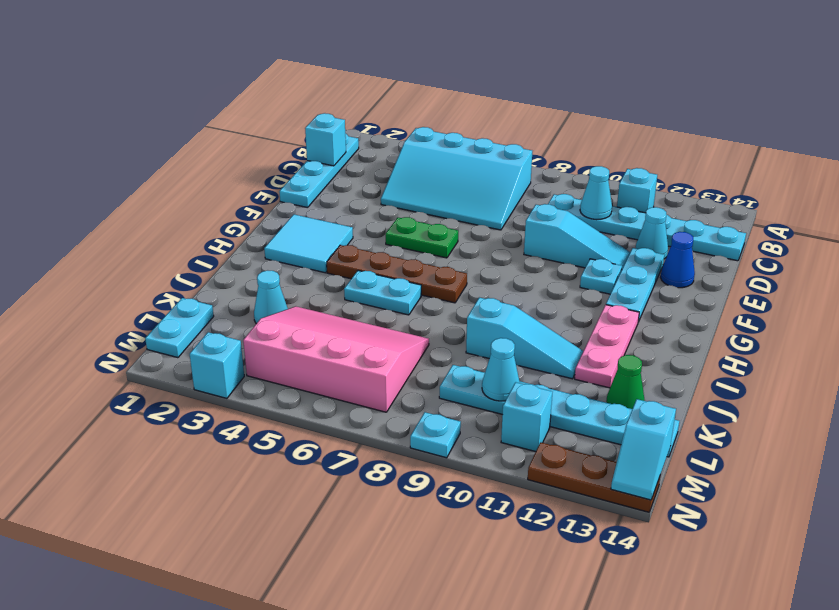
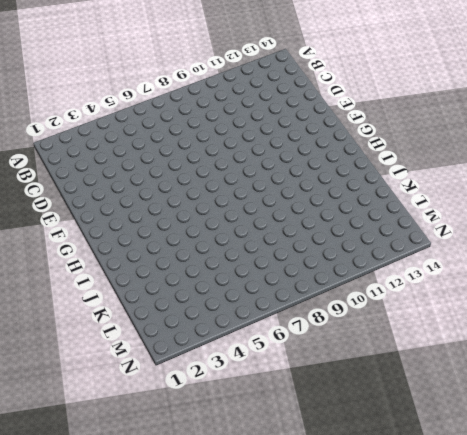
none -> cyan plate B1:E1 level 1
none -> cyan slope B4:D7 level 1 top B
none -> cyan brick B11 level 1

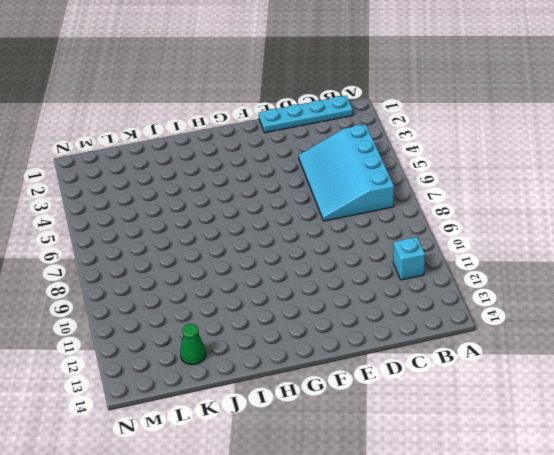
none -> cyan plate C9:C14 level 1
none -> cyan cone D12 level 1
none -> cyan slope E9:E11 level 1 top 9

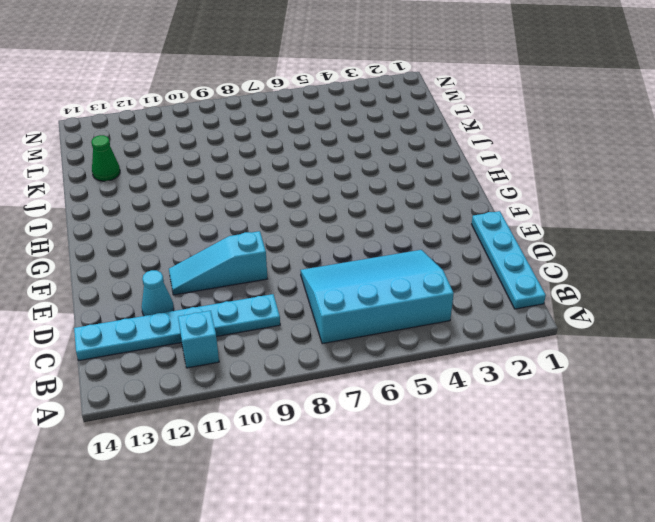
none -> cyan plate E12:G12 level 1
none -> blue cone E13 level 1
none -> green plate F5:F6 level 1

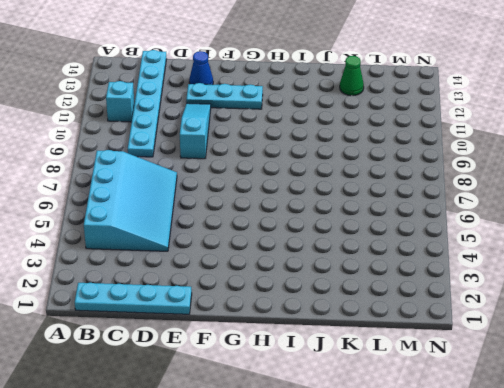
none -> cyan cone D12 level 1
none -> green plate F5:F6 level 1
none -> cyan plate F11 level 1

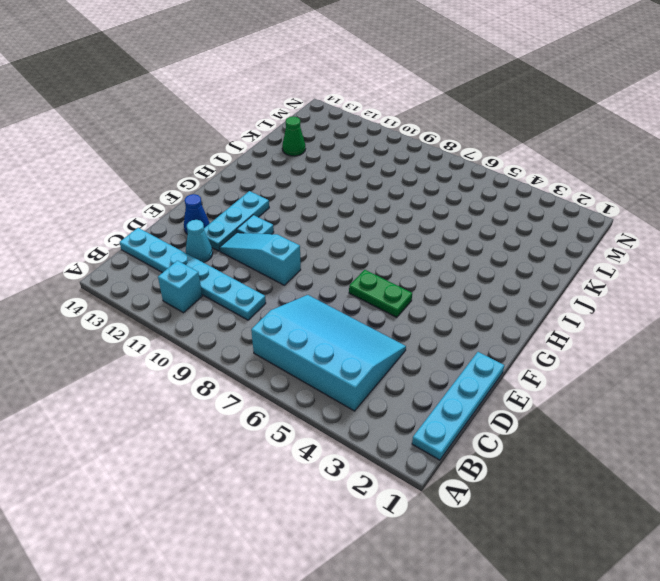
none -> cyan tile G2:H3 level 1
none -> brown plate H4:H7 level 1
none -> pink plate H12:J12 level 1

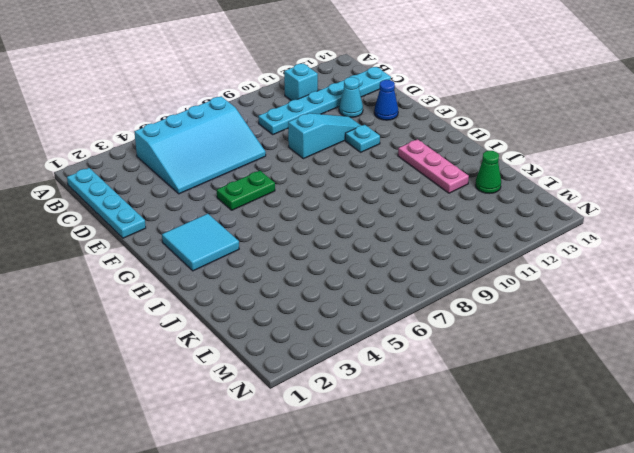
none -> cyan plate E12:G12 level 1
none -> brown plate H4:H7 level 1
none -> cyan plate I5:I6 level 1

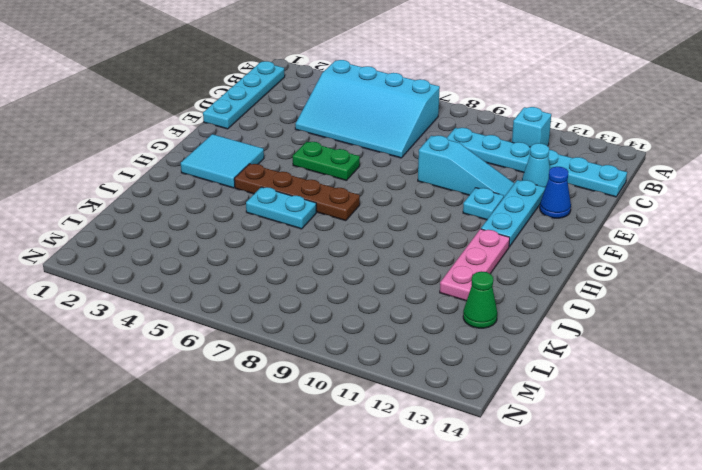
none -> cyan slope J9:J11 level 1 top 9
none -> cyan cone K3 level 1
none -> pink slope K4:M7 level 1 top M

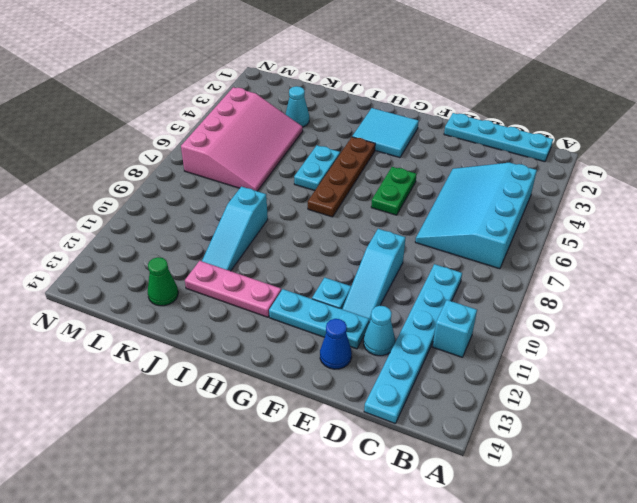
none -> cyan plate L1:M1 level 1
none -> cyan plate L9:L14 level 1
none -> cyan brick M11 level 1

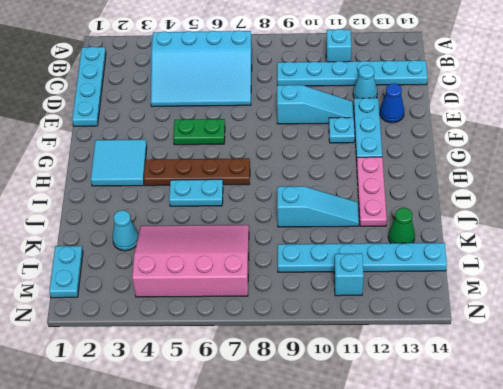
none -> cyan brick N3 level 1
none -> cyan plate N9 level 1
none -> brown plate N12:N14 level 1

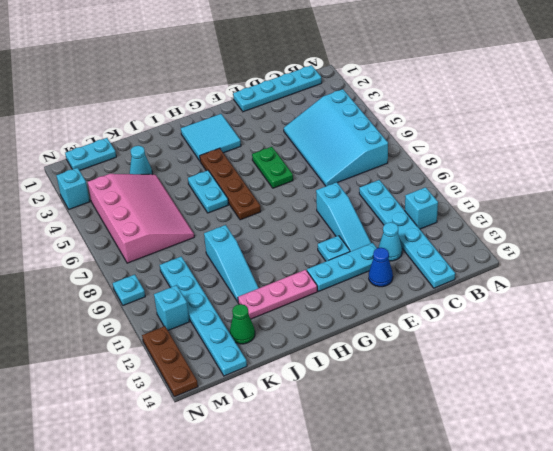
none -> cyan brick C1 level 2
none -> cyan cone C10 level 2
none -> cyan cone L10 level 2

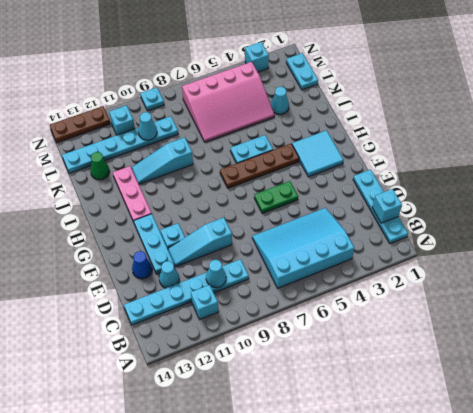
none -> cyan slope M14:N14 level 2 top M

